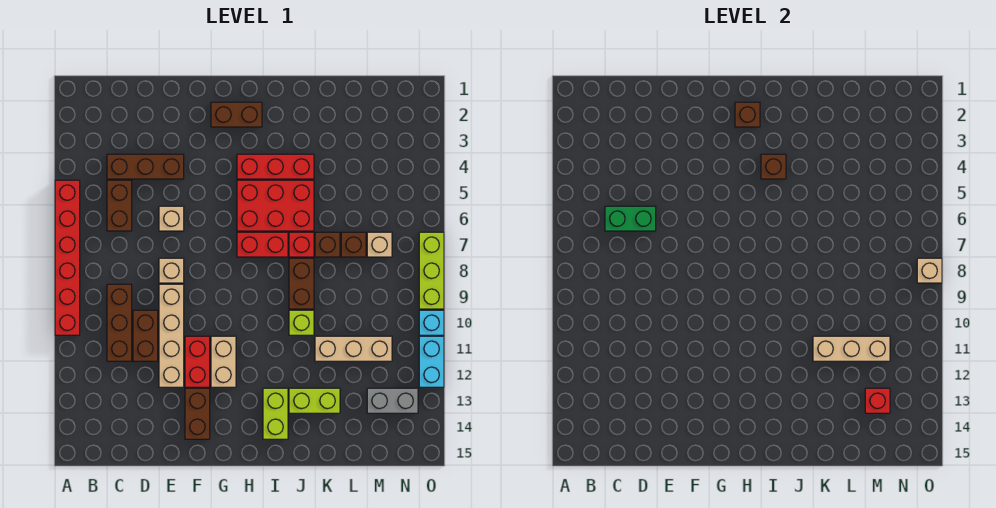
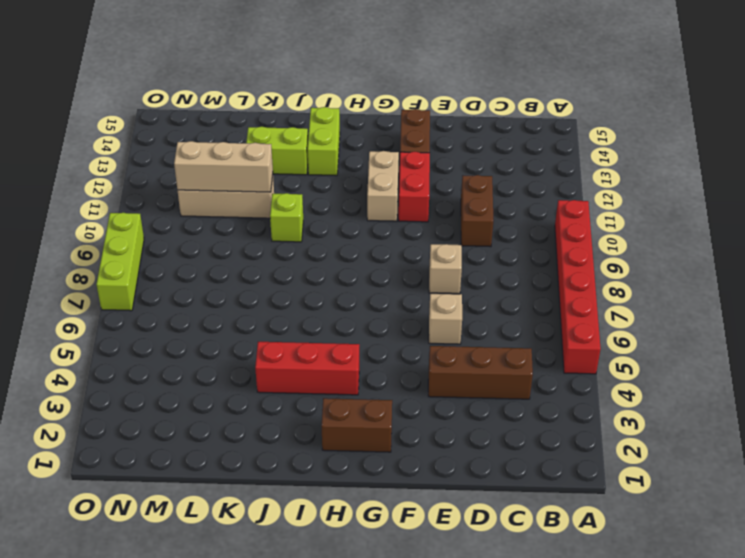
none -> brown brick C5:C6 level 1
none -> brown brick C9:C11 level 1
none -> tan brick E9:E12 level 1
none -> red brick H5:J6 level 1

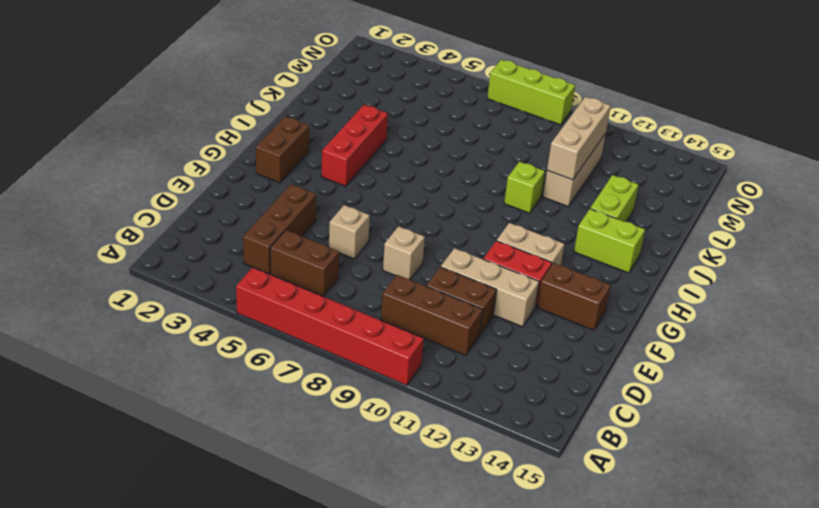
tan brick E10:E12 level 1 -> tan brick E9:E12 level 1
none -> red brick H5:J6 level 1
none -> red brick H7:I7 level 1
none -> red brick J7 level 1
none -> brown brick J8:J9 level 1

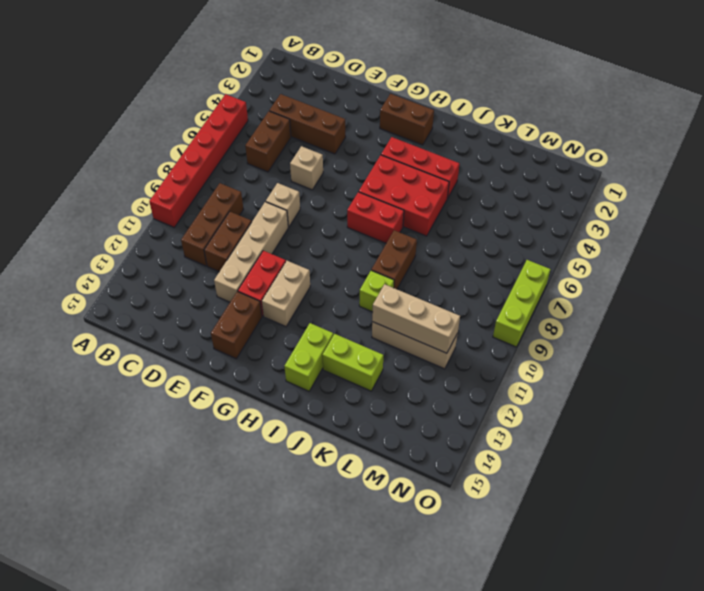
none -> red brick J7 level 1
none -> brown brick K7 level 1
none -> brown brick L7 level 1
none -> tan brick M7 level 1

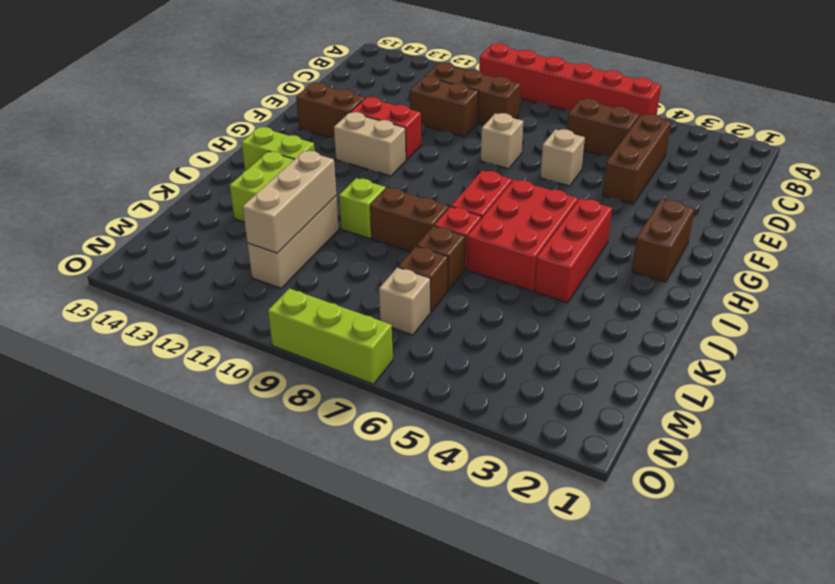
none -> tan brick E9:E12 level 1
none -> grey brick M13:N13 level 1
none -> cyan brick O10 level 1
none -> cyan brick O11:O12 level 1

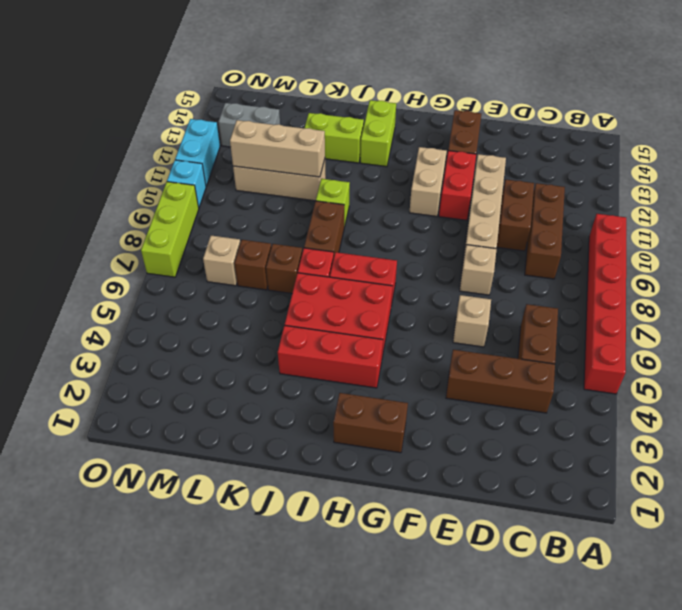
none -> green brick C6:D6 level 2
none -> brown brick H2 level 2
none -> brown brick I4 level 2
none -> red brick M13 level 2

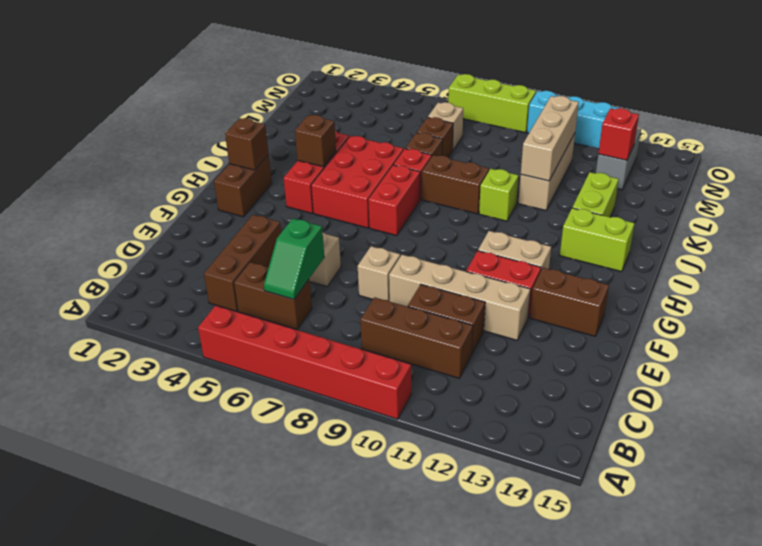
green slope C6:D6 level 2 top D -> green brick C6:D6 level 2
none -> tan brick O8 level 2

